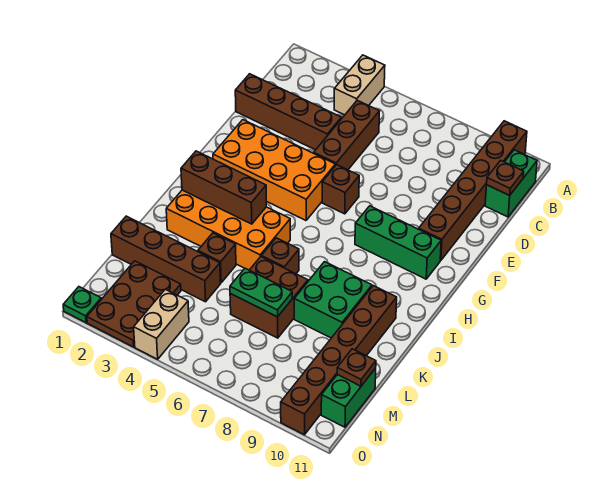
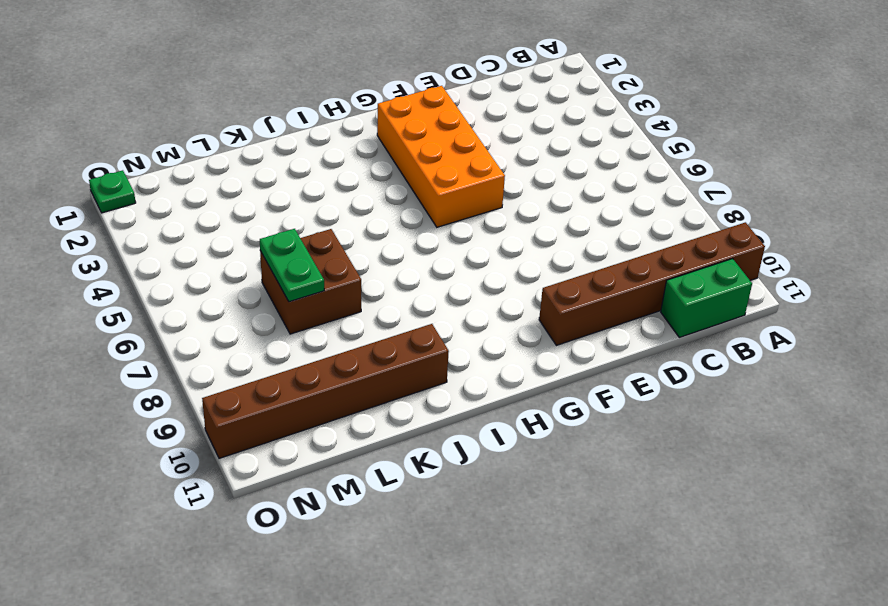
none -> tan brick A4:B4 level 1
none -> brown brick C5:E5 level 1
none -> brown brick D1:D4 level 1

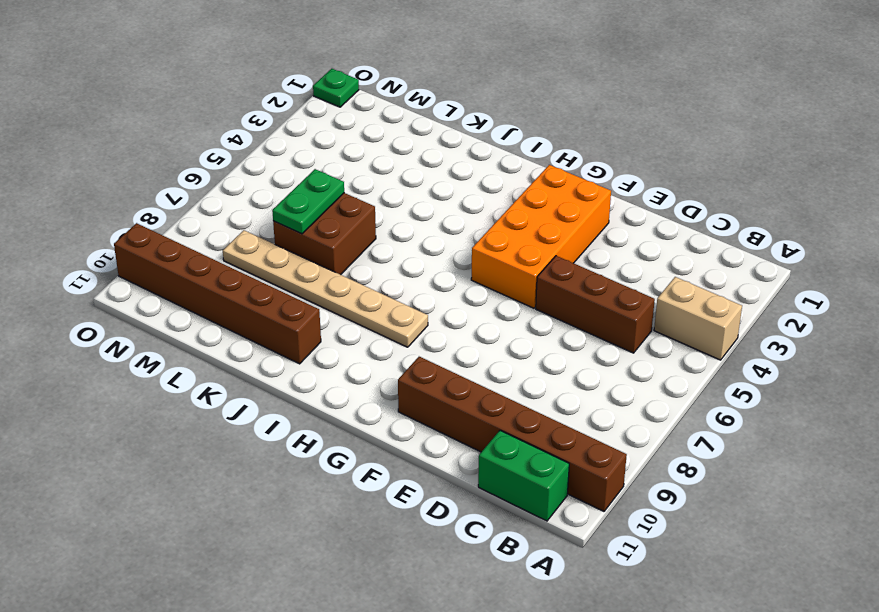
tan plate H8:M8 level 1 -> green brick J8:K9 level 1
none -> brown brick D1:D4 level 1
none -> brown brick F6 level 1
none -> green brick G8:G10 level 1

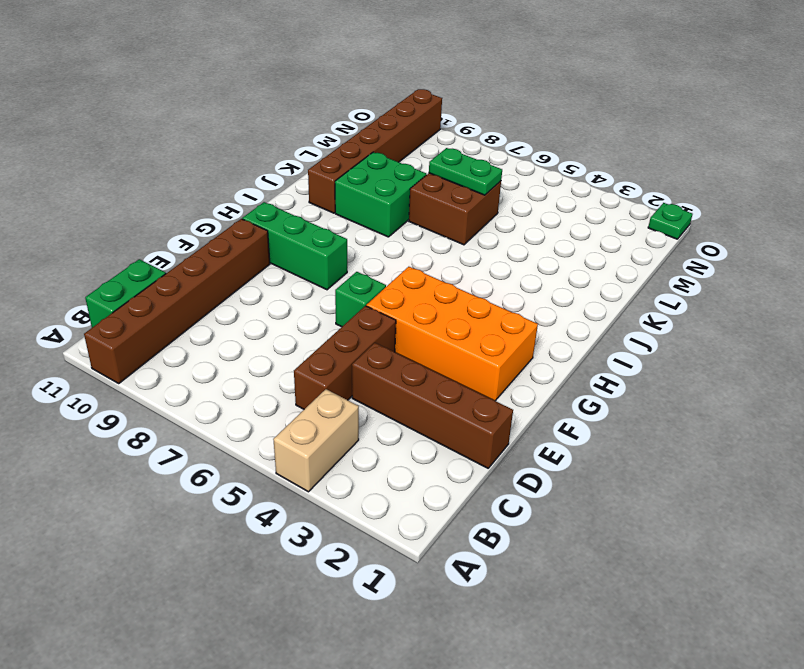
green brick F6 level 1 -> brown brick F6 level 1
none -> orange brick I2:J5 level 1
none -> brown brick J6 level 1
none -> brown brick K4 level 1

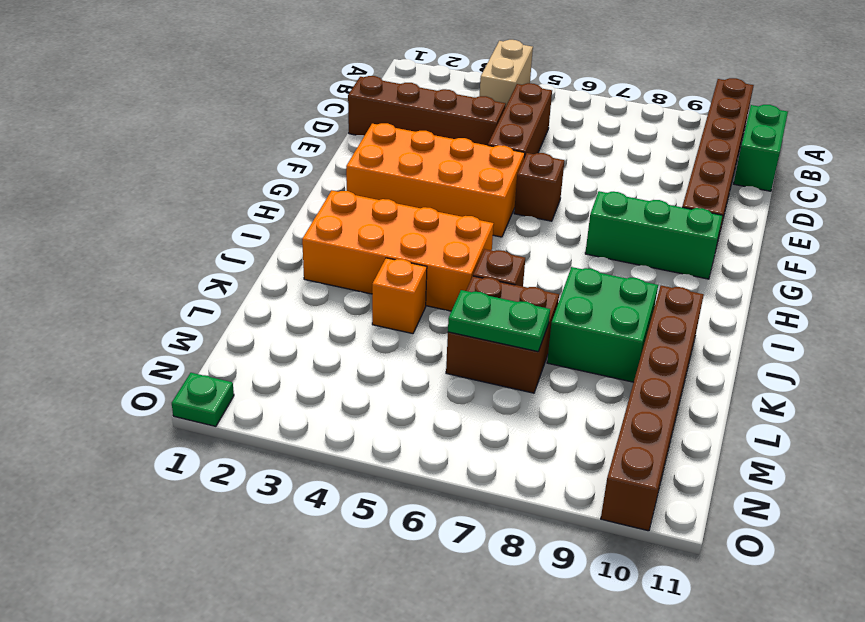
orange brick K4 level 1 -> brown brick K4 level 1
none -> brown brick L1:L4 level 1
none -> brown plate M2:O3 level 1
none -> green brick M11:N11 level 1

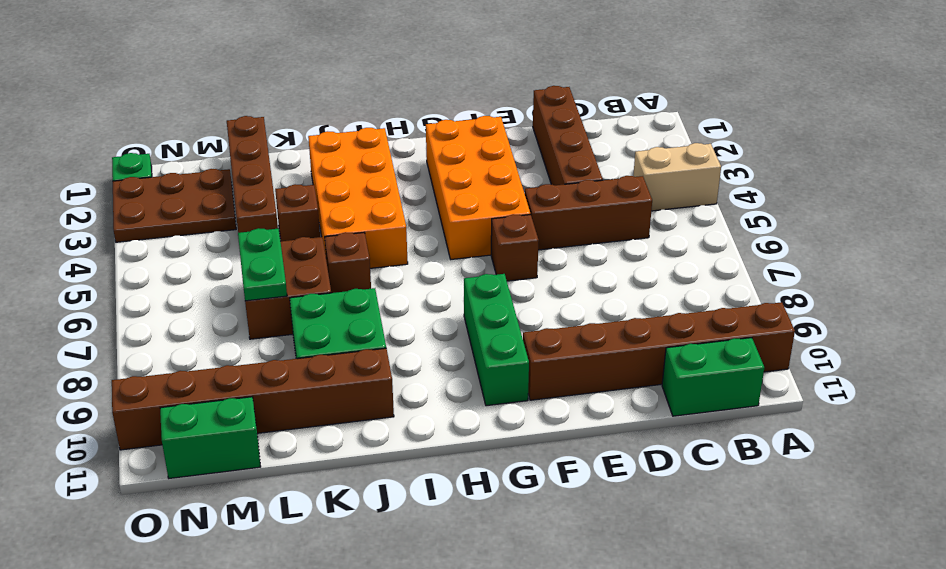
none -> tan brick N4:O4 level 1
none -> brown plate C11 level 2
none -> brown brick I2:I4 level 2

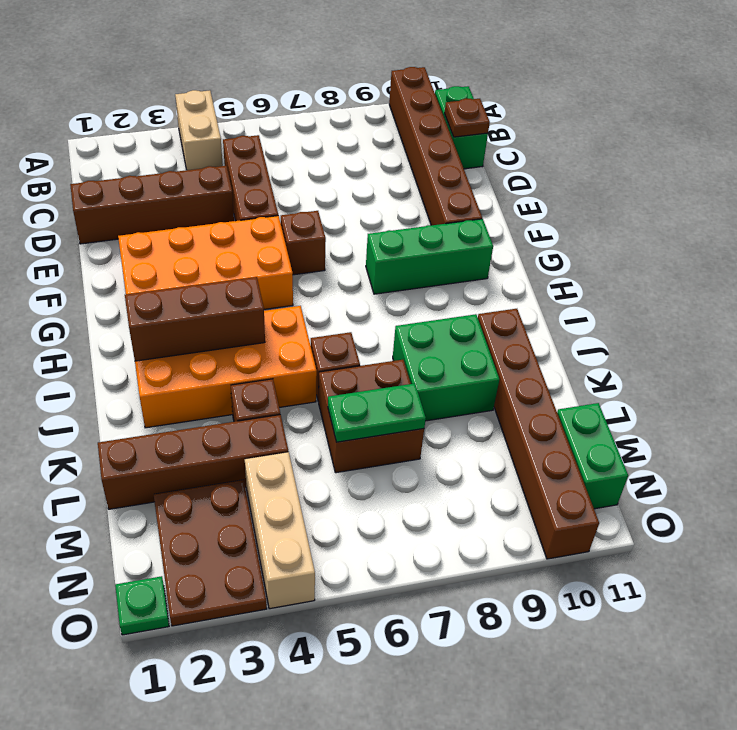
tan brick M4:O4 level 1 -> tan brick N4:O4 level 1
none -> brown plate M11 level 2

